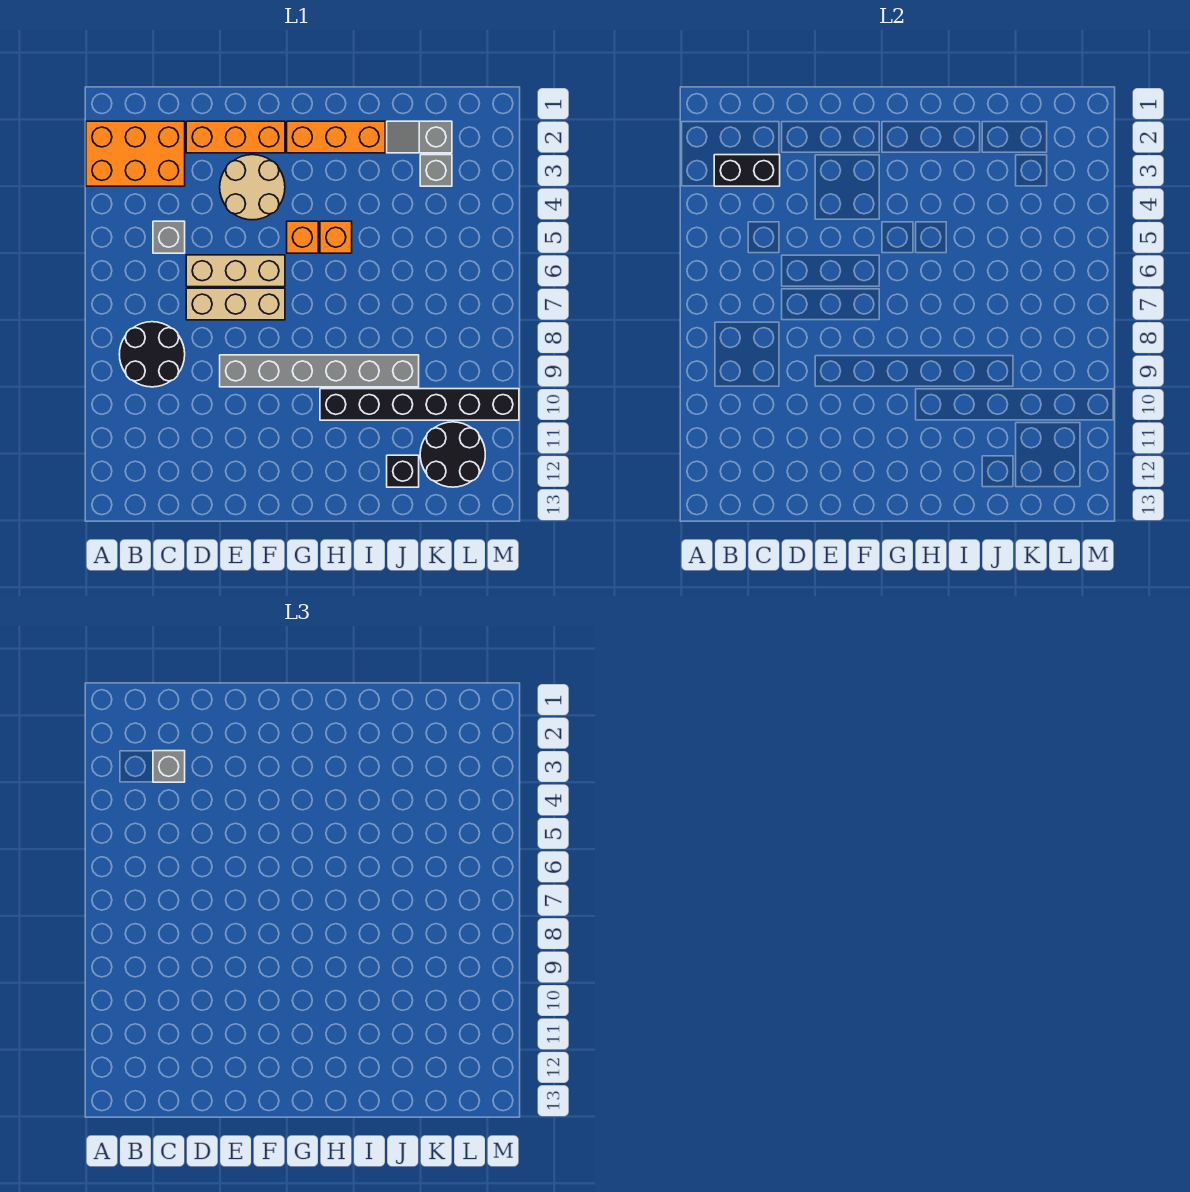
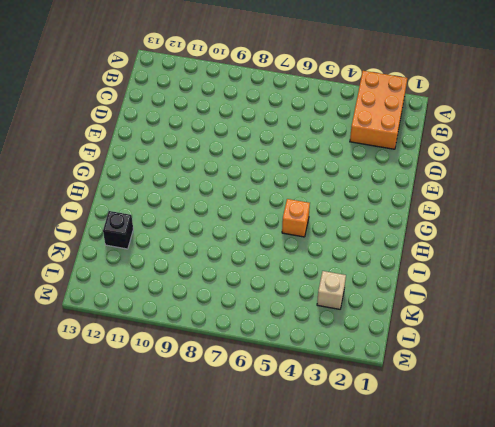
tan brick K3 level 1 -> grey brick K3 level 1
none -> black round brick B8:C9 level 1
none -> grey brick C5 level 1
none -> orange brick D2:F2 level 1

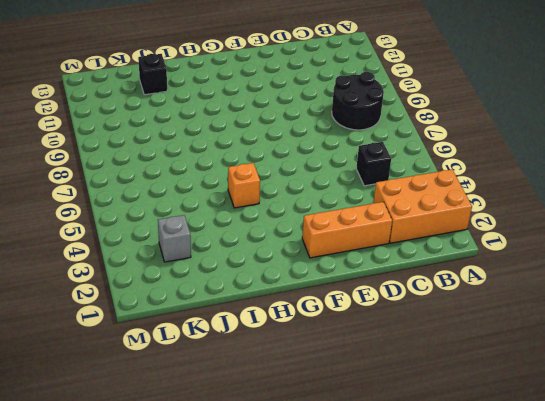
black brick C5 level 1 -> grey brick C5 level 1
none -> tan brick D6:F6 level 1
none -> tan brick D7:F7 level 1
none -> tan round brick E3:F4 level 1

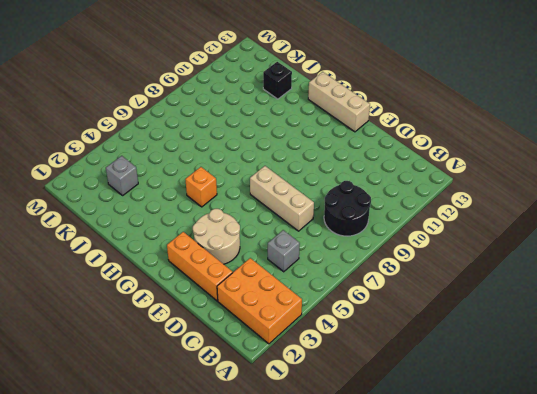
tan brick F13:H13 level 1 -> tan brick D6:F6 level 1
none -> grey brick E9:J9 level 1
none -> orange brick G2:I2 level 1
none -> orange brick G5 level 1

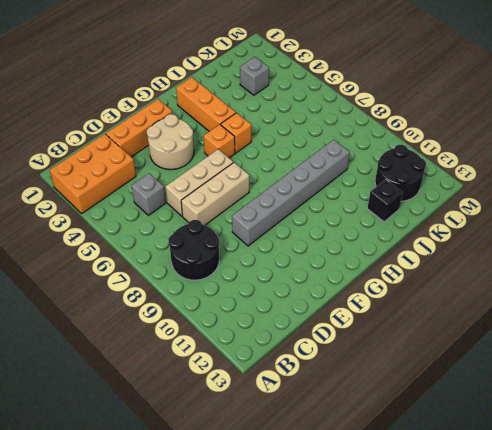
orange brick H2:H4 level 1 -> orange brick G2:I2 level 1
none -> black brick H10:M10 level 1
none -> grey slope J2:K2 level 1 top K
none -> black brick B3:C3 level 2

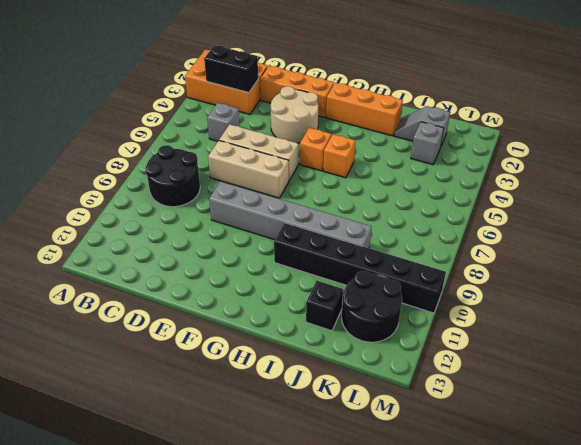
none -> grey brick C3 level 3

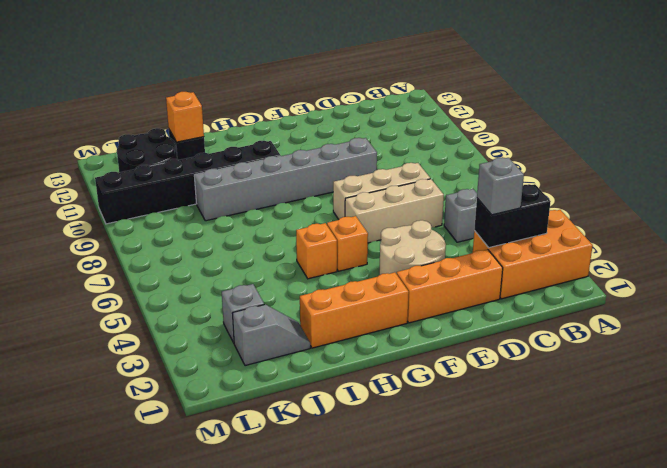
orange brick J12 level 2 -> none
none -> black round brick B8:C9 level 1

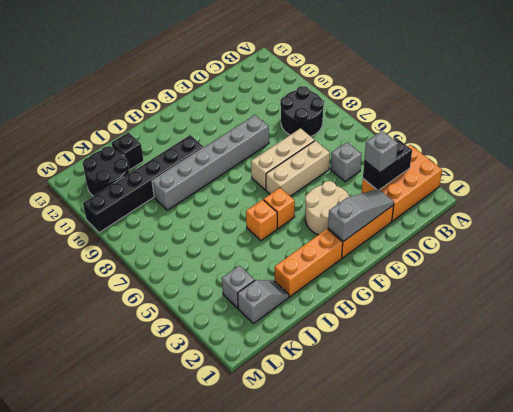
grey slope D2:F2 level 2 top F -> none

